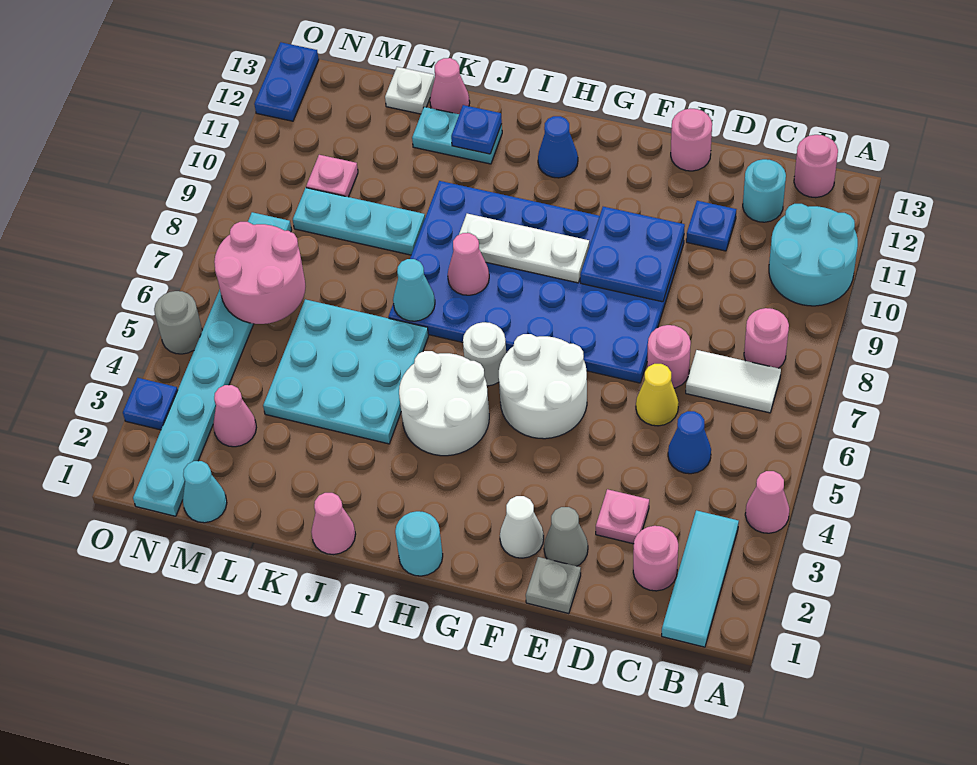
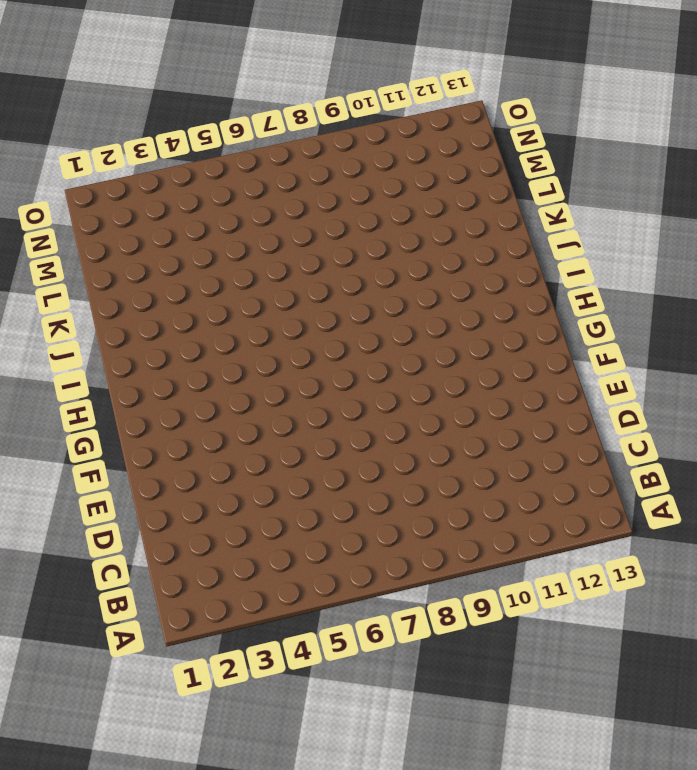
none -> pink cone A4 level 1
none -> cyan round brick A10:B11 level 1
none -> cyan tile B1:B3 level 1
none -> white tile B7:C7 level 1

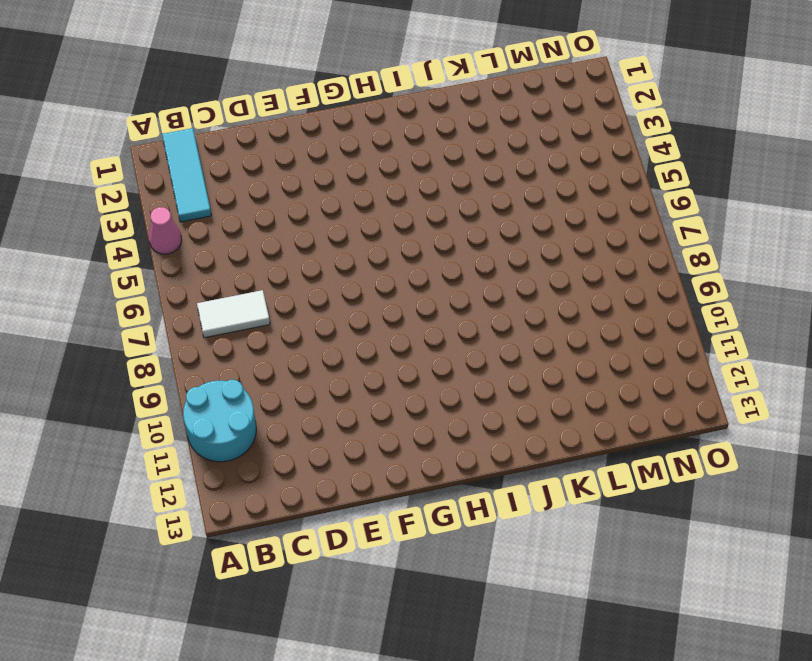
none -> pink round brick B8 level 1
none -> pink round brick B13 level 1
none -> pink round brick C2 level 1
none -> blue cone C5 level 1

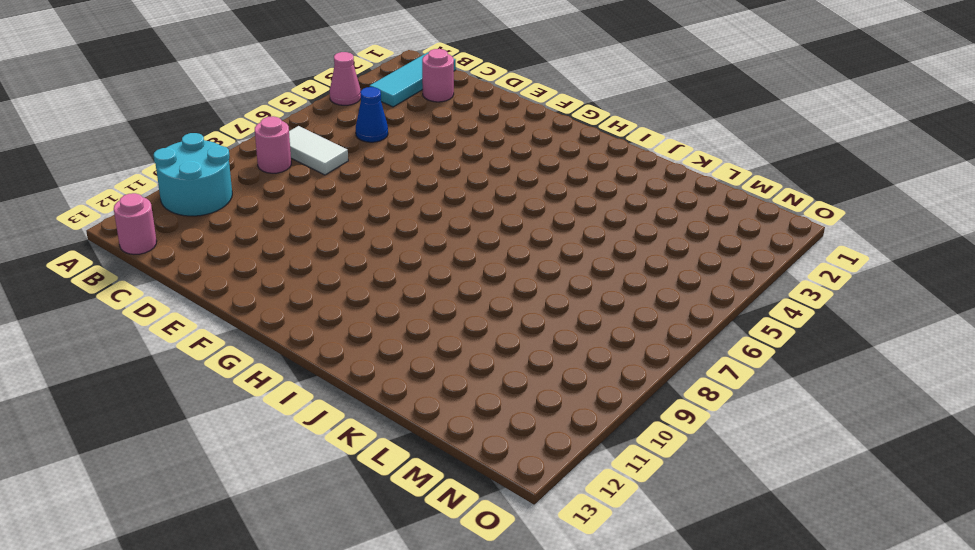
none -> cyan round brick C12 level 1
none -> pink plate D3 level 1
none -> yellow cone D6 level 1
none -> pink round brick D7 level 1

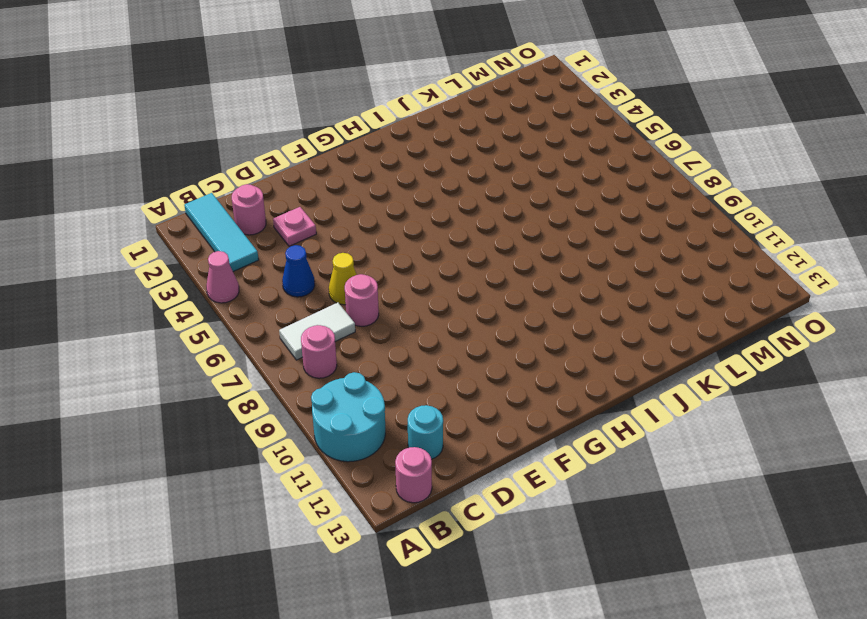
none -> blue plate D11 level 1
none -> grey plate E1 level 1
none -> grey cone E2 level 1
none -> blue plate E7:J10 level 1

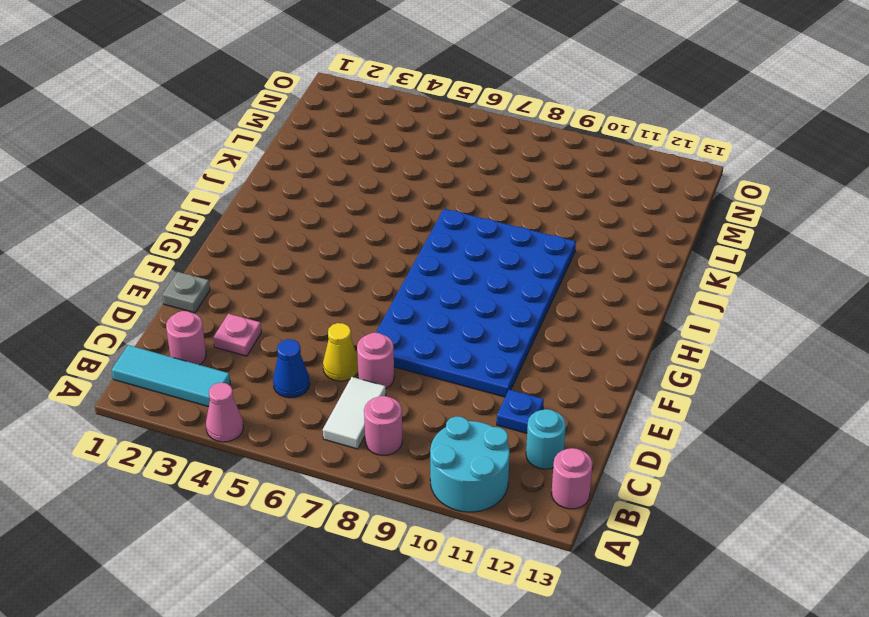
none -> grey cone E2 level 1
none -> pink round brick E13 level 1
none -> white cone F2 level 1
none -> white round brick F5:G6 level 1

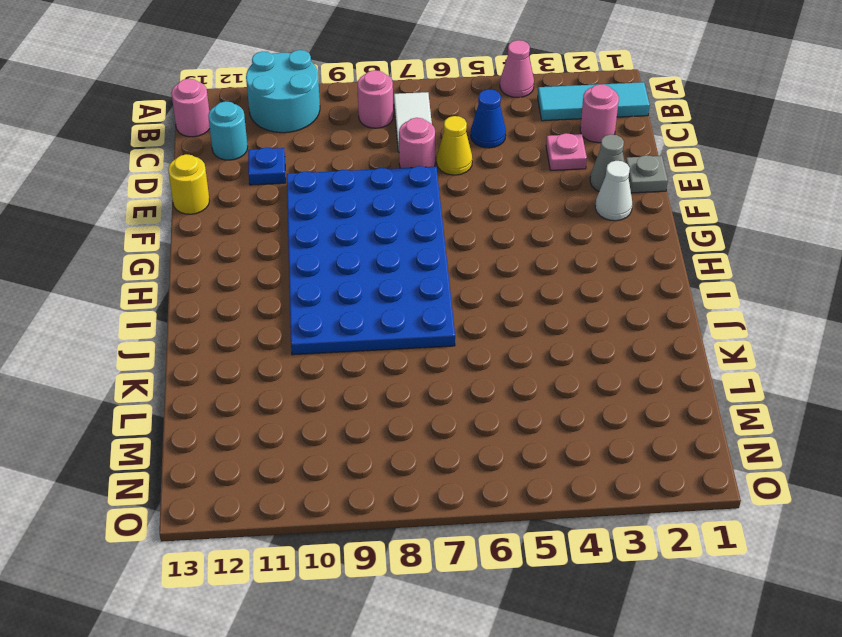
yellow round brick E13 level 1 -> pink round brick E13 level 1
none -> white round brick F5:G6 level 1
none -> cyan round brick H1 level 1
none -> white round brick H4:I5 level 1
none -> white round brick H6 level 1

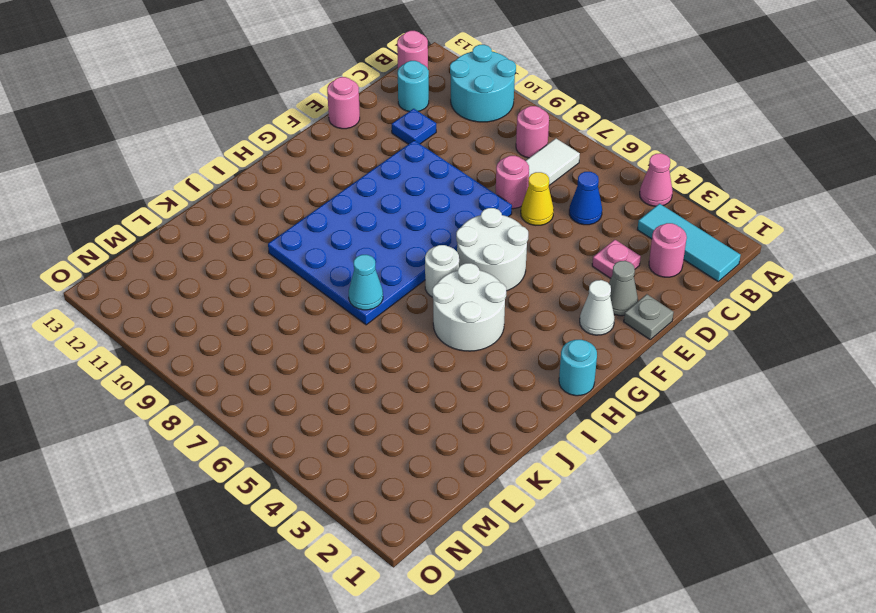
none -> blue cone H12 level 1
none -> pink cone J1 level 1
none -> cyan plate J4:L6 level 1
none -> cyan plate J12:K12 level 1

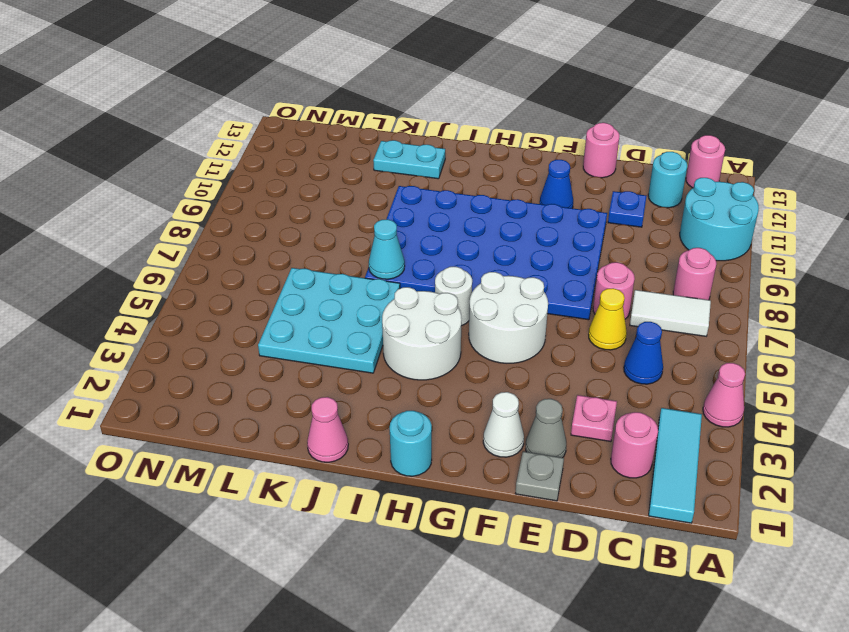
blue cone F11 level 1 -> blue cone H12 level 1
none -> cyan plate K9:M9 level 1
none -> pink cone K13 level 1
none -> white plate L13 level 1
none -> cyan cone M1 level 1

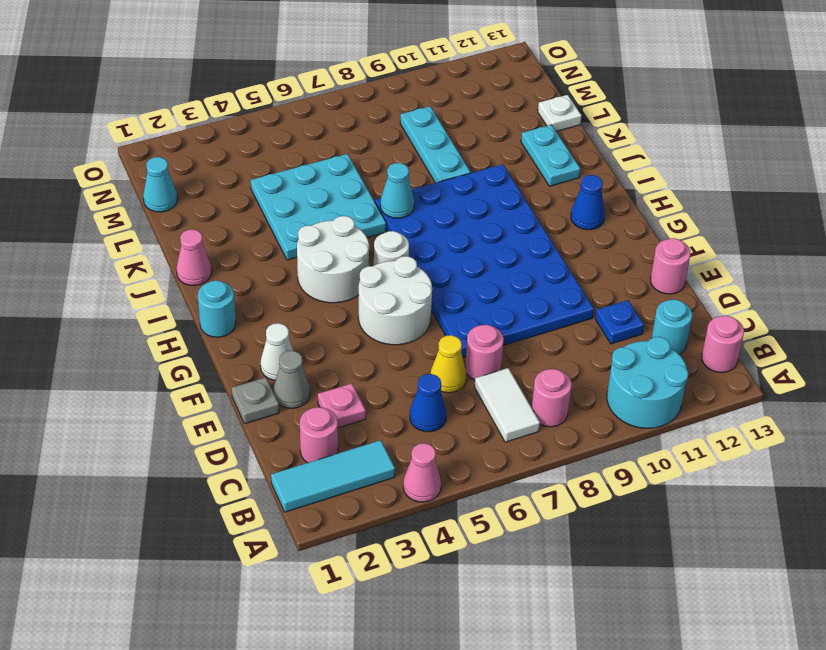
none -> pink cone K13 level 1
none -> pink cone M3 level 1
none -> pink plate M10 level 1
none -> cyan plate N1:N8 level 1

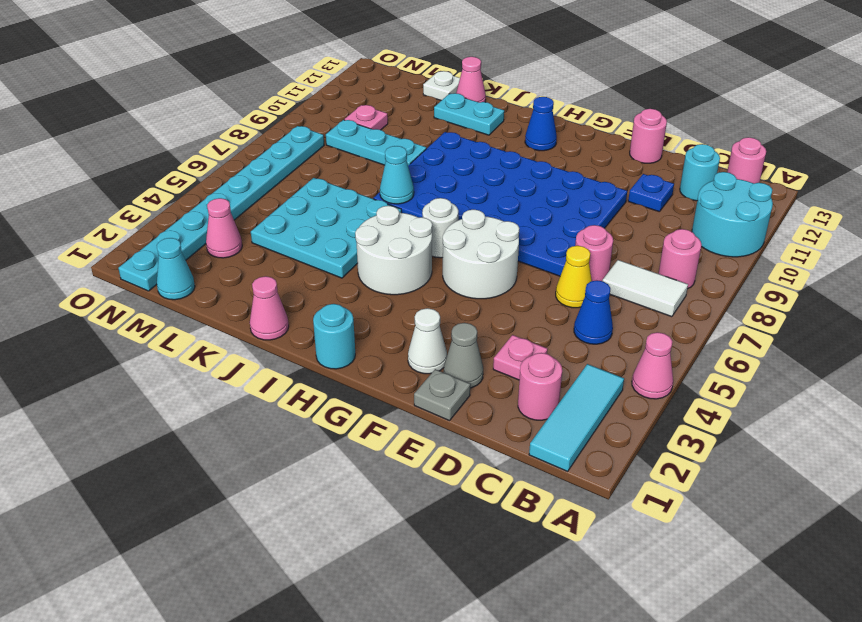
none -> blue plate O3 level 1
none -> grey round brick O5 level 1
none -> blue plate O12:O13 level 1
none -> blue plate E9:F10 level 2

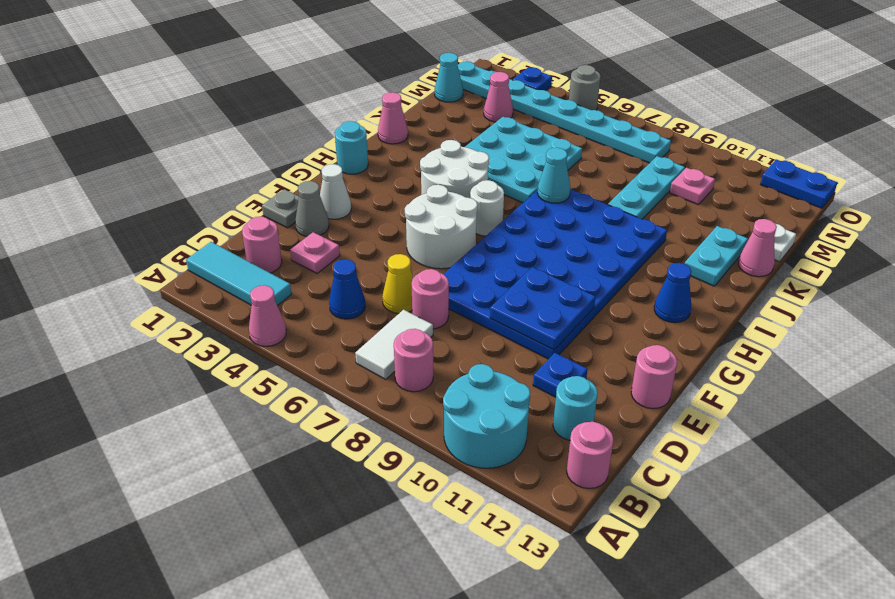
none -> white plate G9:I9 level 2
none -> pink cone I8 level 2
none -> blue plate J12 level 2
none -> pink round brick M6:N7 level 2

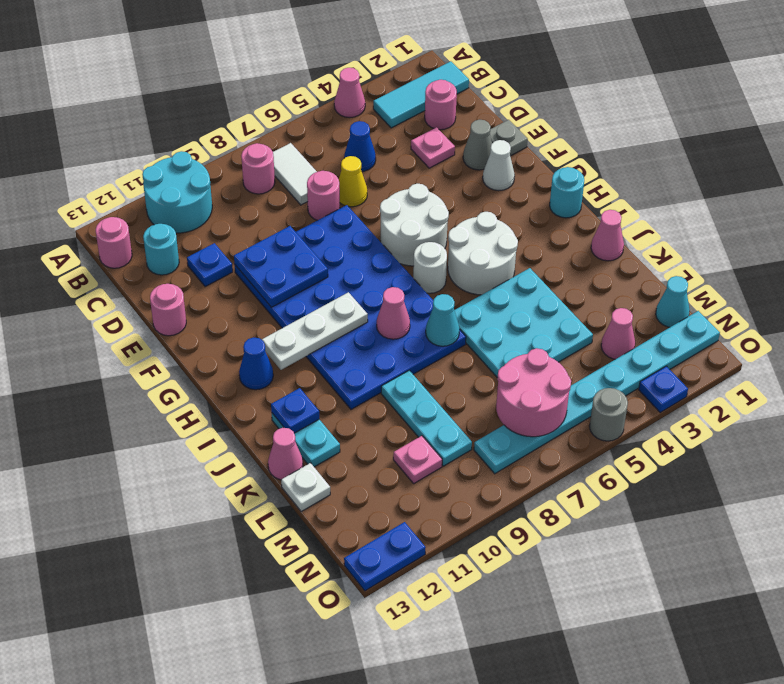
white plate H9:H11 level 2 -> white plate G9:I9 level 2

